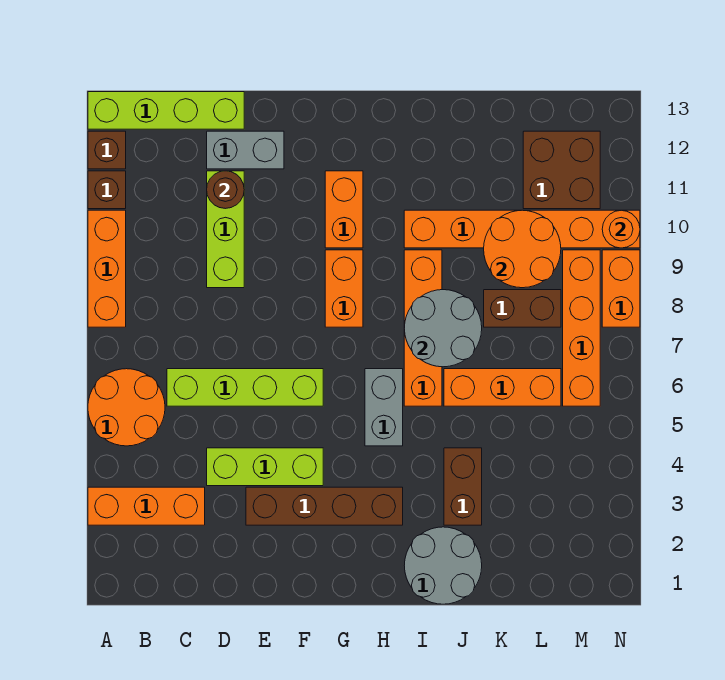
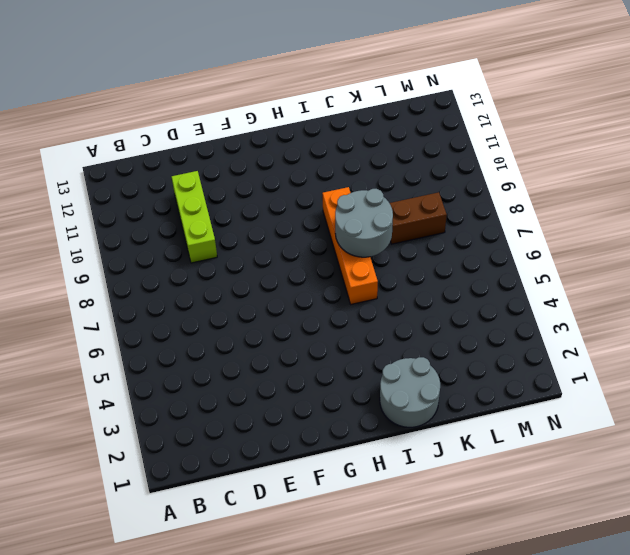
none -> orange brick A3:C3 level 1
none -> orange round brick A5:B6 level 1
none -> orange brick A8:A10 level 1

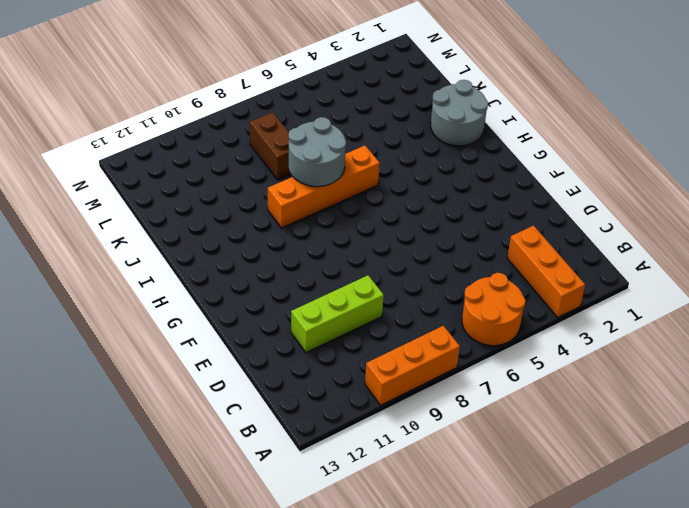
none -> brown brick A11 level 1
none -> brown brick A12 level 1
none -> lime brick A13:D13 level 1

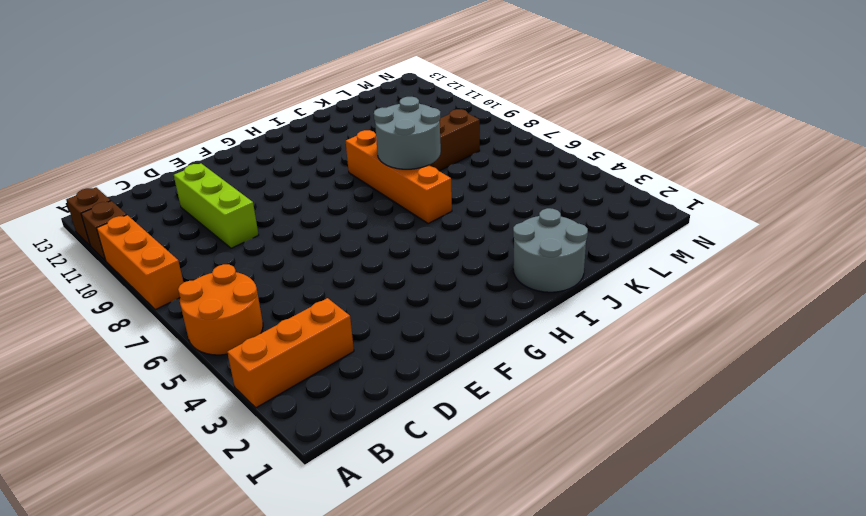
none -> lime brick A13:D13 level 1
none -> lime brick C6:F6 level 1
none -> lime brick D4:F4 level 1

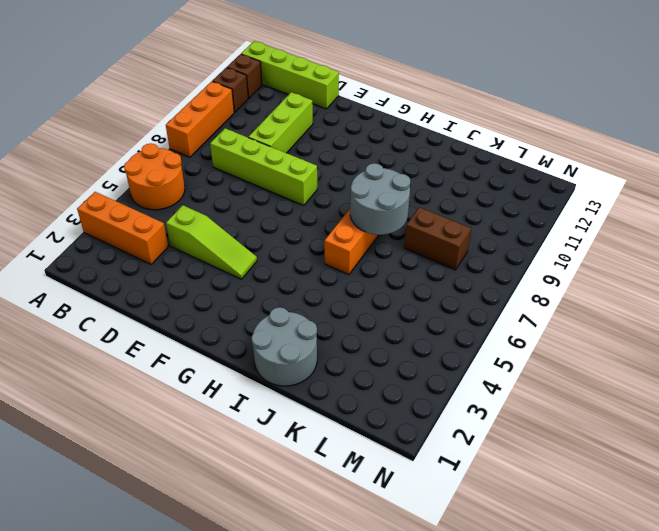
lime brick C8:F8 level 1 -> lime brick C6:F6 level 1
lime slope D4:F4 level 1 top D -> lime brick D4:F4 level 1
none -> grey brick D12:E12 level 1
none -> brown brick E3:H3 level 1
none -> orange brick G8:G9 level 1

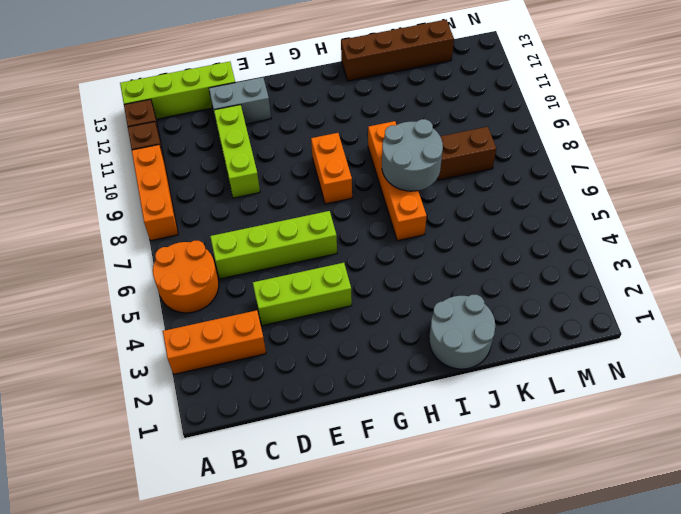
brown brick I13:L13 level 1 -> brown brick E3:H3 level 1
none -> orange brick G10:G11 level 1
none -> grey brick H5:H6 level 1
none -> orange brick I10:N10 level 1

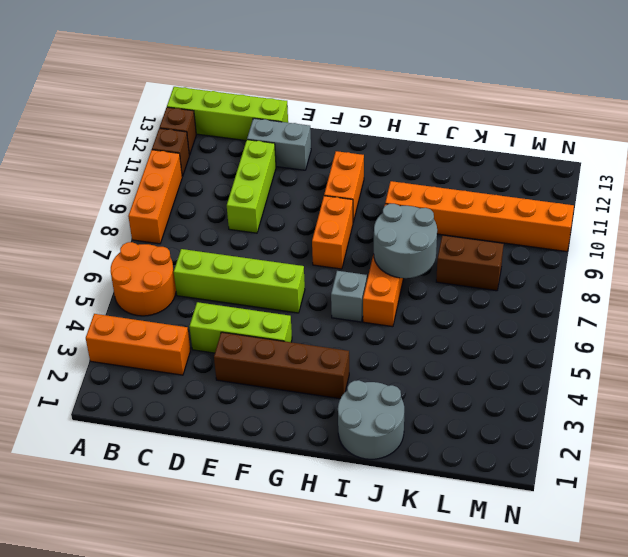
grey brick H6 level 1 -> grey brick H5:H6 level 1
none -> brown brick J3:J4 level 1
none -> orange brick J6:L6 level 1
none -> brown brick L11:M12 level 1

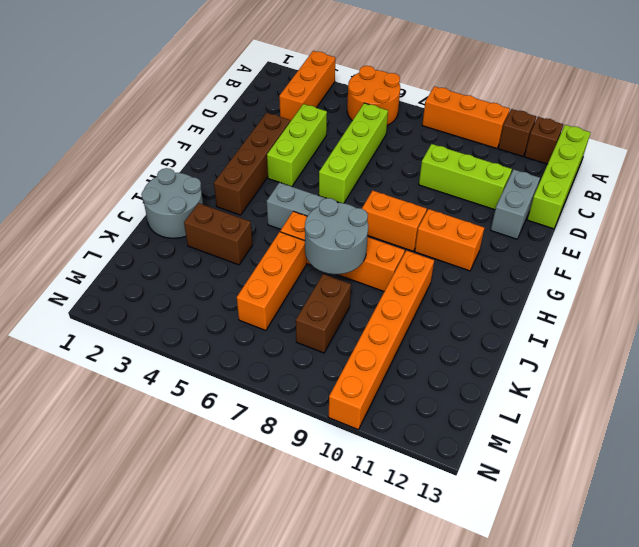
none -> brown brick L11:M12 level 1
none -> orange brick M6:M9 level 1
none -> orange brick N8:N9 level 1

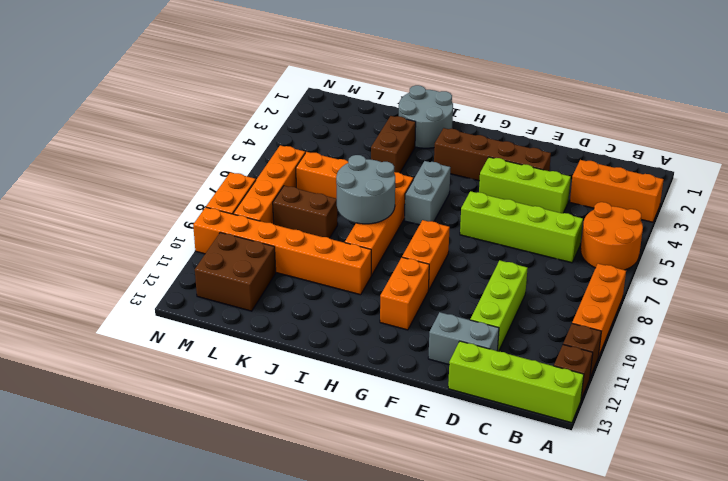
none -> brown round brick D11 level 2
none -> orange round brick K9:L10 level 2
none -> orange round brick N10 level 2

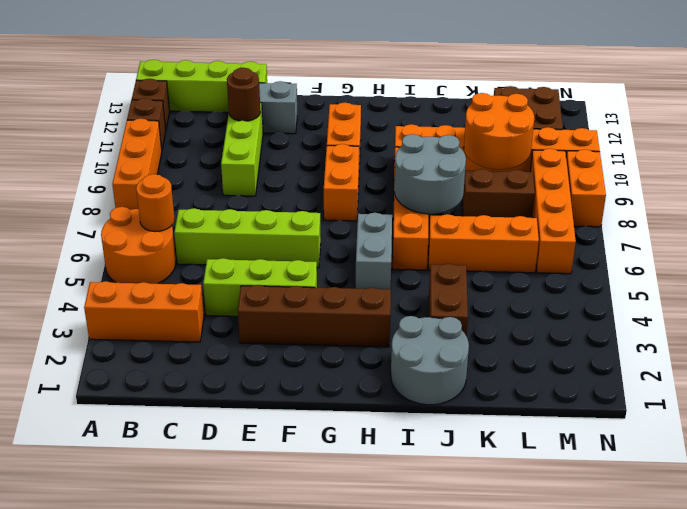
orange round brick B6 level 2 -> orange round brick N10 level 2

